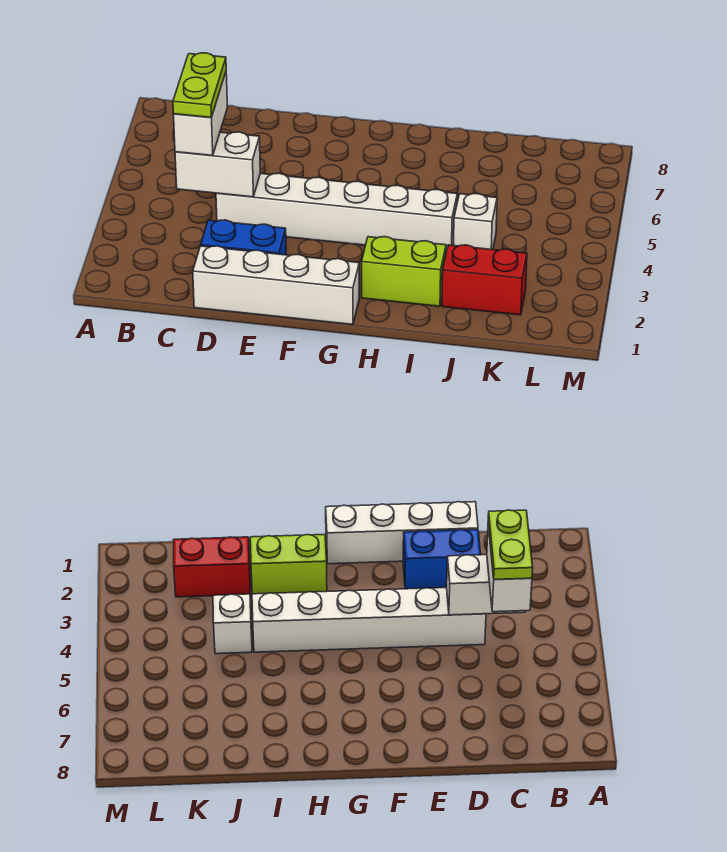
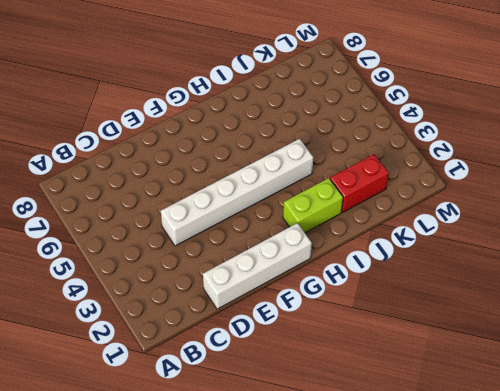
none -> blue brick D2:E2 level 1
none -> white brick J4 level 1

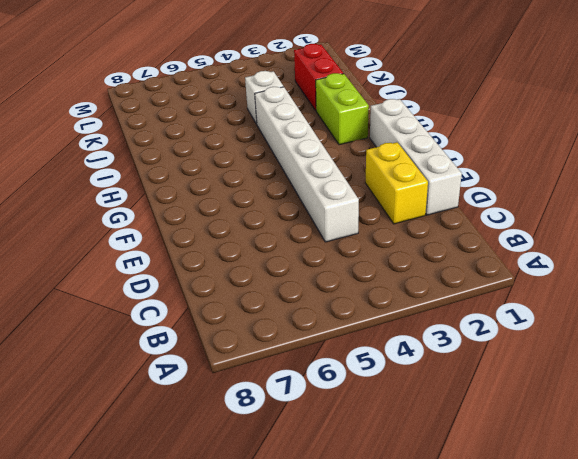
yellow brick D2:E2 level 1 -> blue brick D2:E2 level 1
none -> white brick C4:D4 level 2
none -> white brick C4:C5 level 3

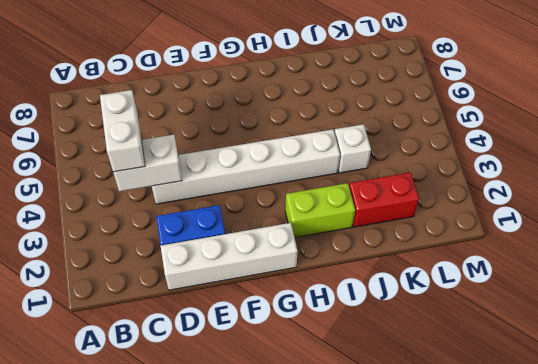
none -> lime plate C4:C5 level 4

